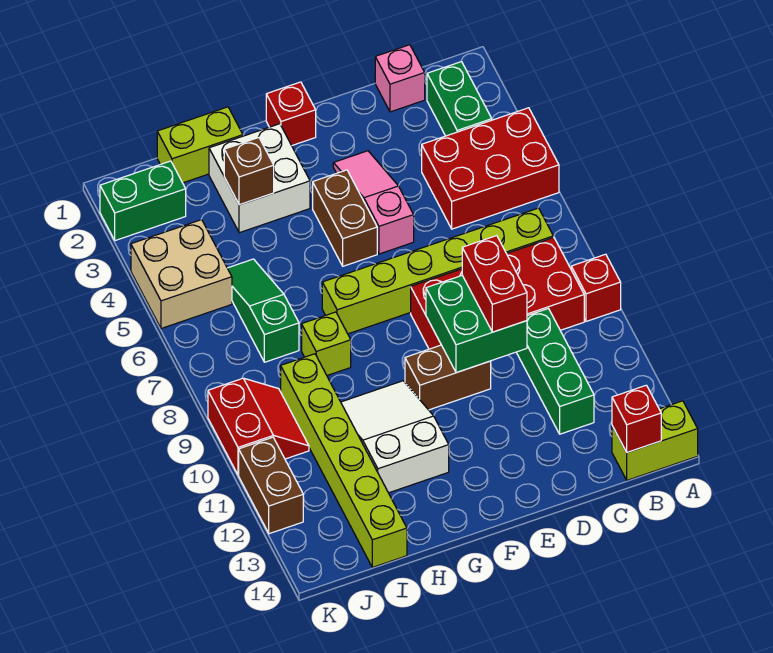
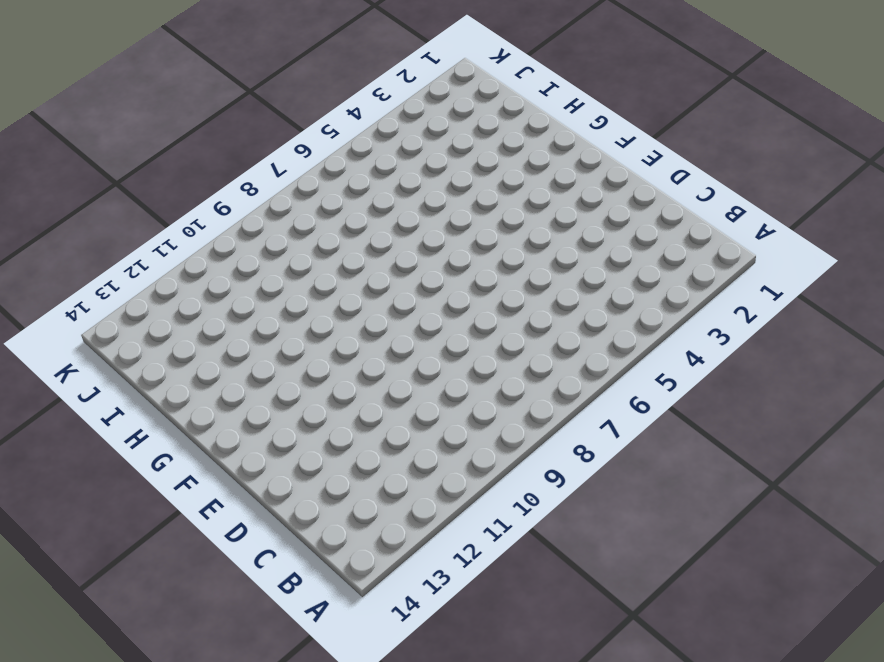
none -> red brick A4:C5 level 1
none -> red brick A9 level 1
none -> lime brick A14:B14 level 1

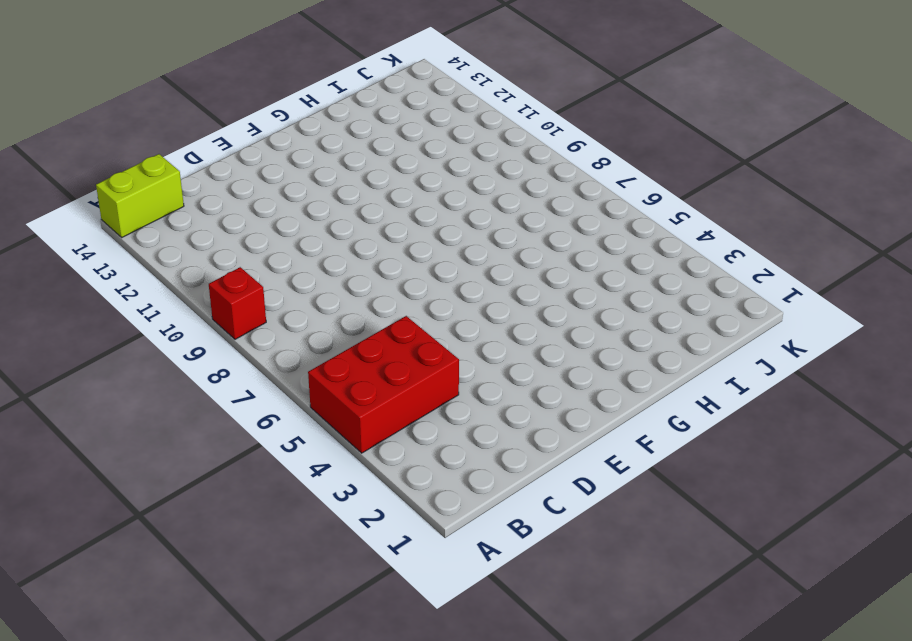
none -> green brick B2:B3 level 1
none -> lime brick B7:G7 level 1
none -> red brick B8:E9 level 1

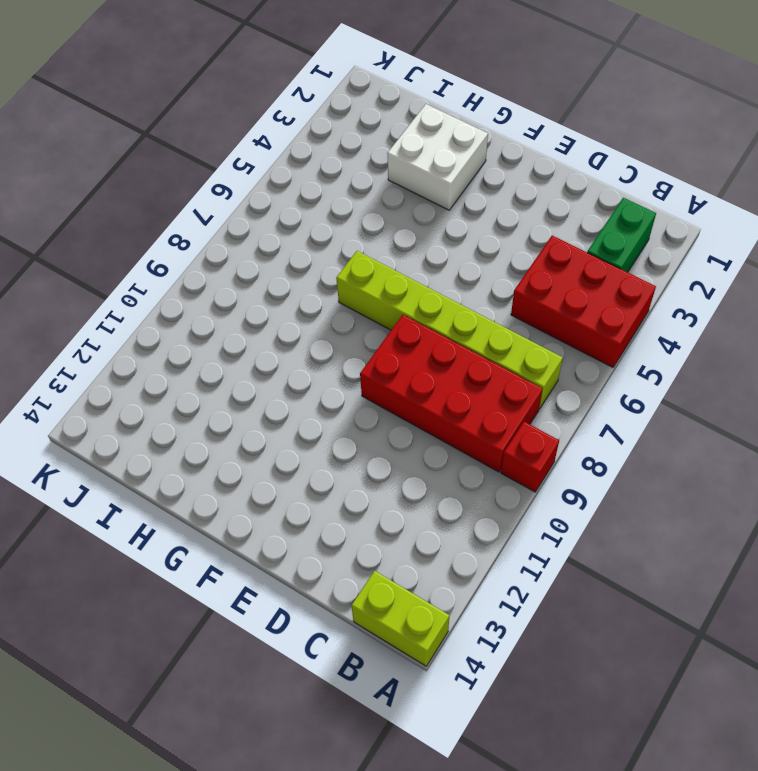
none -> pink brick C1 level 1
none -> green brick C10:C12 level 1
none -> pink slope E3:E5 level 1 top 5

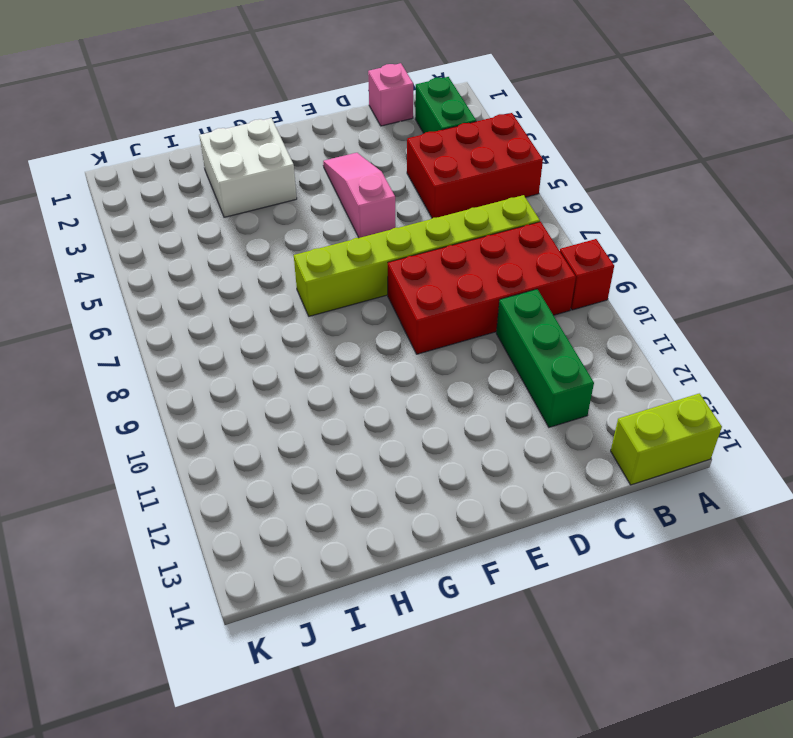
none -> brown brick E10:F10 level 1
none -> red brick F1 level 1
none -> brown brick F4:F5 level 1

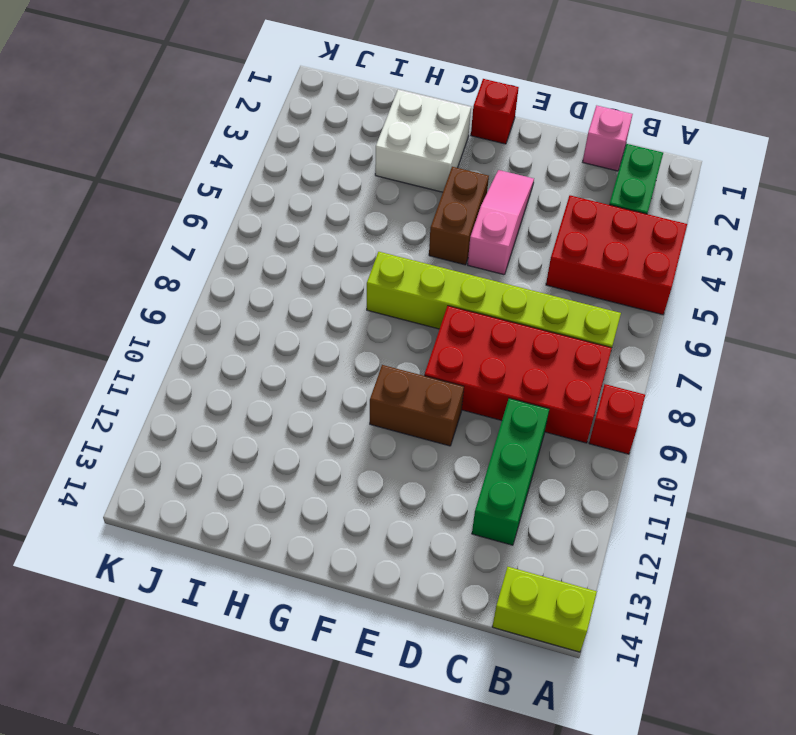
none -> white slope G10:H12 level 1 top 12
none -> lime brick H1:I1 level 1
none -> lime brick H8 level 1

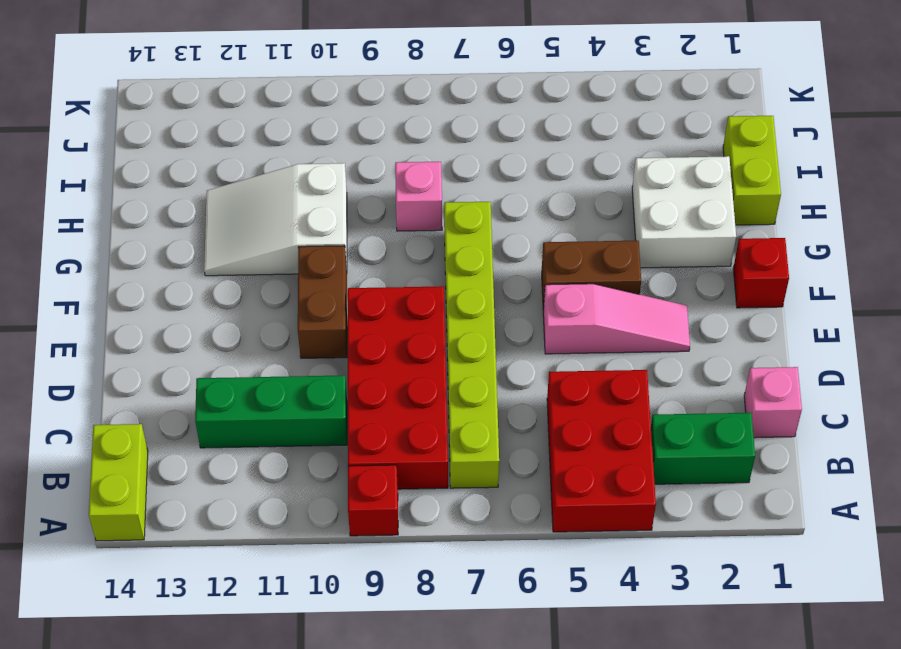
white slope G10:H12 level 1 top 10 -> white slope G10:H12 level 1 top 12
pink brick H8 level 1 -> lime brick H8 level 1
none -> green slope I5:I7 level 1 top 7
none -> lime brick I9:I14 level 1
none -> green brick J2:K2 level 1

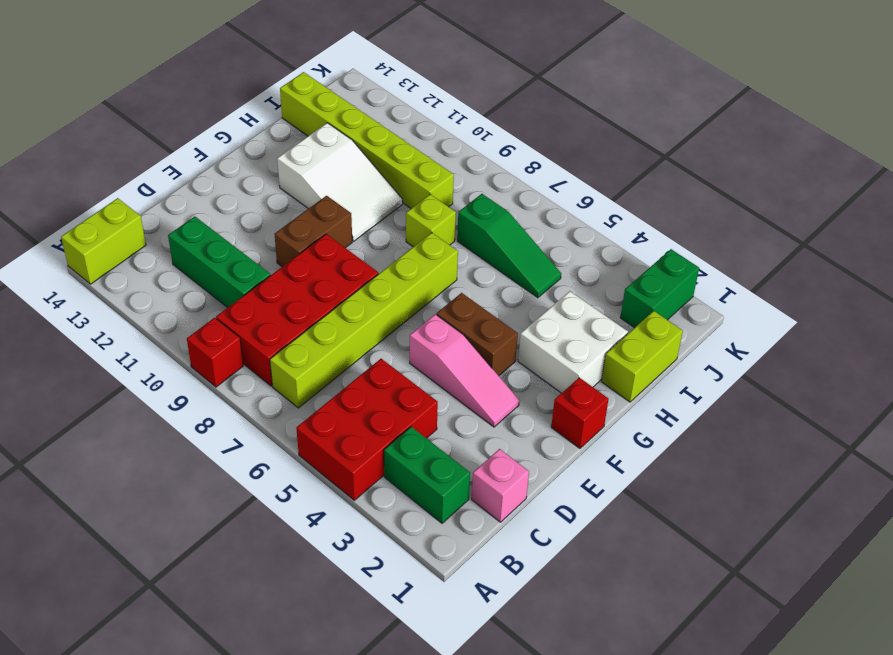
none -> tan brick J4:K5 level 1
none -> red slope J9:K10 level 1 top K
none -> brown brick K11:K12 level 1

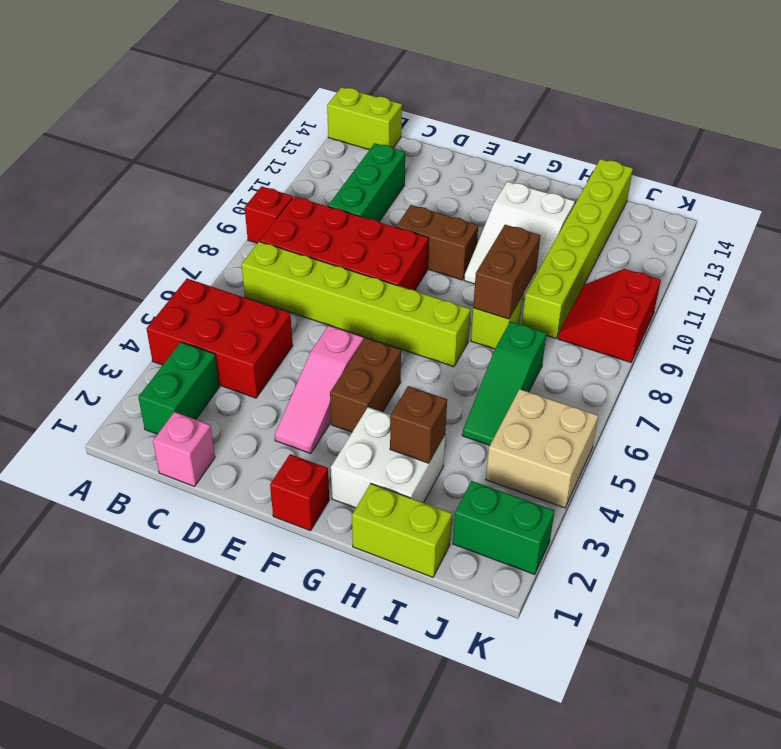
brown brick H8:H9 level 2 -> brown brick K11:K12 level 1
none -> red brick B14 level 2
none -> green brick D9:E10 level 2
none -> red brick D9:D10 level 3

